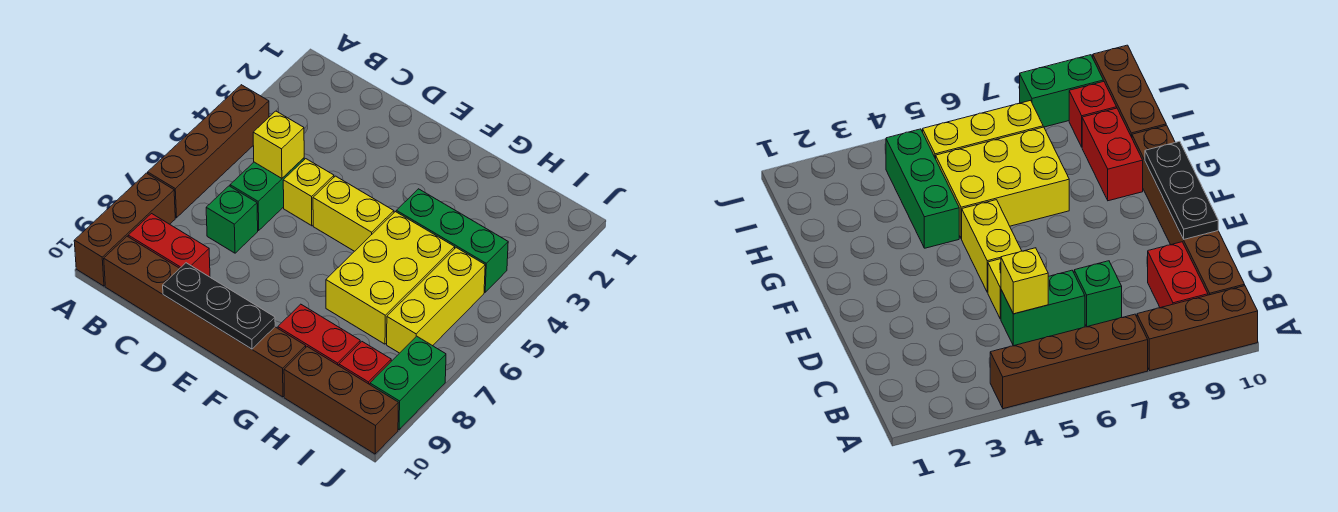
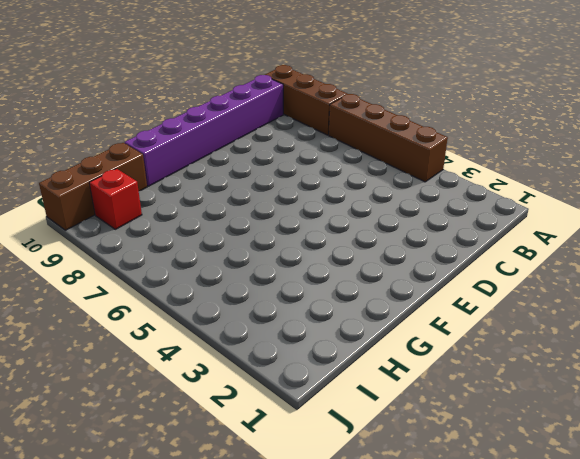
purple brick B10:G10 level 1 -> brown brick B10:G10 level 1
none -> red brick B9:C9 level 1
none -> green brick C5:C6 level 1
none -> green brick C7 level 1

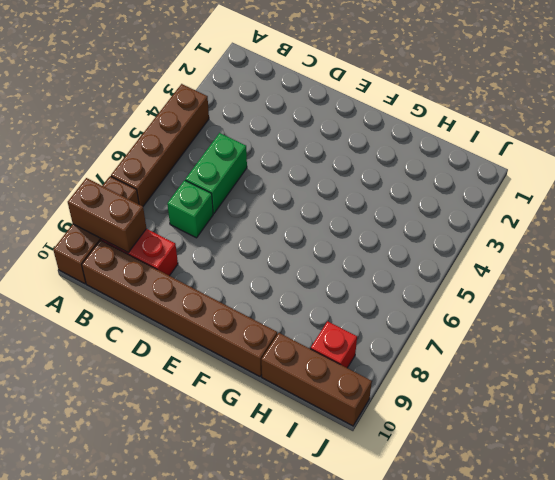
brown brick A9:B9 level 2 -> none
none -> yellow brick D5 level 1
none -> yellow brick E5:F5 level 1
none -> green brick G4:I4 level 1

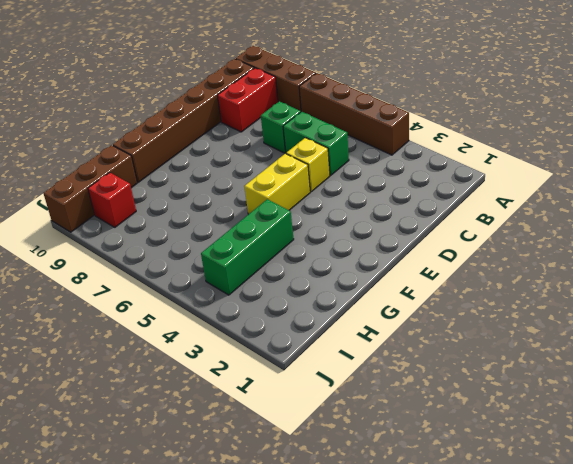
none -> yellow brick G5:H7 level 1
none -> red brick G9:H9 level 1
none -> yellow brick I5:I7 level 1

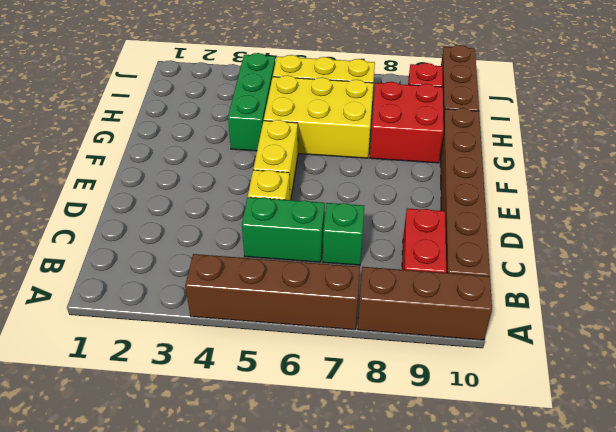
red brick G8:H9 level 1 -> red brick G9:H9 level 1
none -> green brick J8:J9 level 1
none -> yellow brick C5 level 2
none -> black plate D10:F10 level 2

